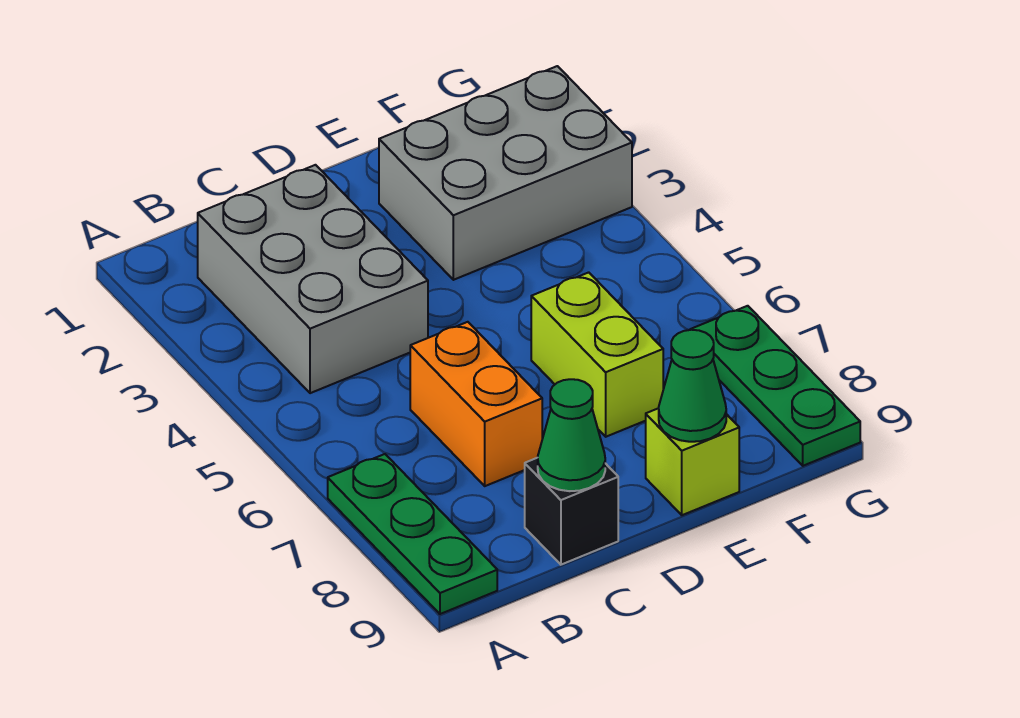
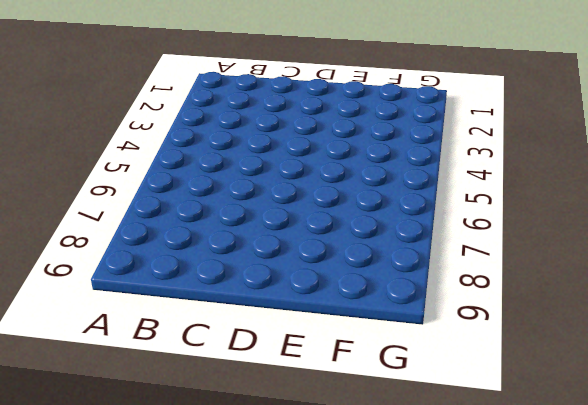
none -> green plate A7:A9 level 1
none -> grey brick B2:C4 level 1

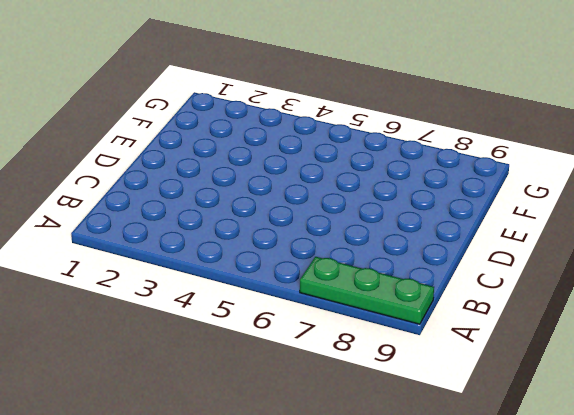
none -> grey brick B2:C4 level 1
none -> orange brick C6:C7 level 1

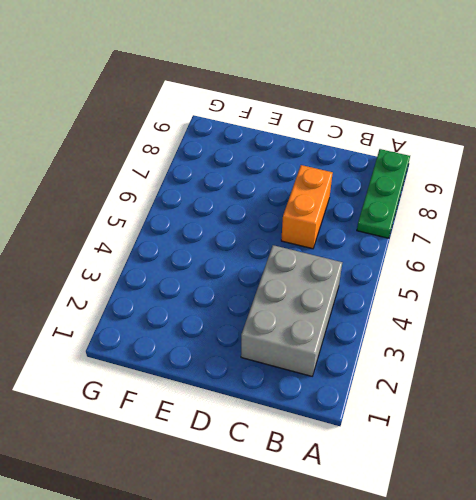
none -> black brick C9 level 1
none -> grey brick E2:G3 level 1

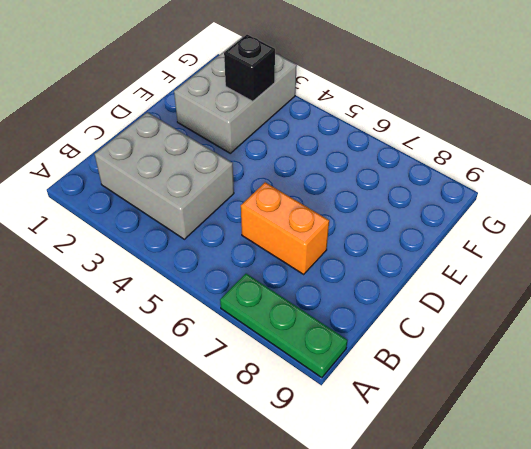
black brick F3 level 2 -> black brick C9 level 1
none -> lime brick E6:E7 level 1
none -> lime brick E9 level 1

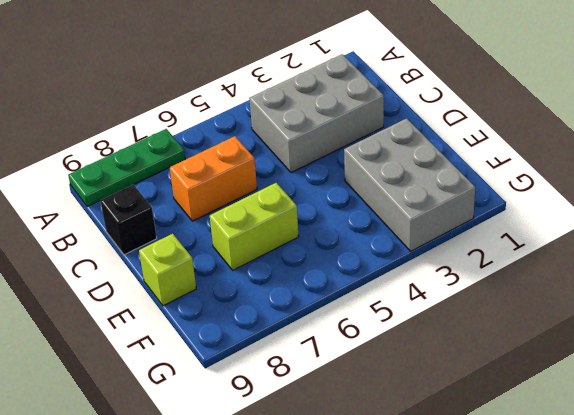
none -> green plate G7:G9 level 1
none -> green cone C9 level 2

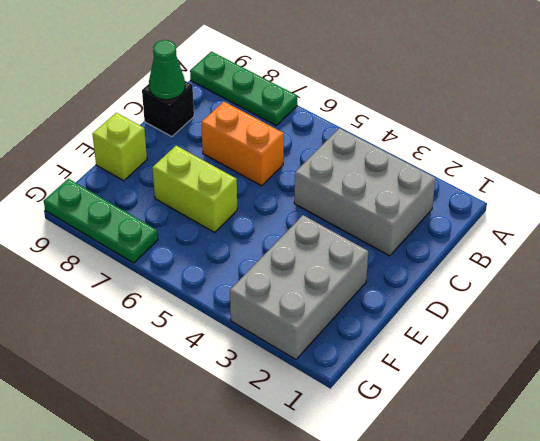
none -> green cone E9 level 2

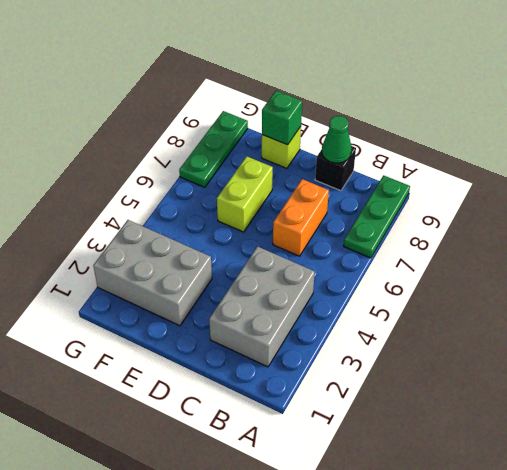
green brick E9 level 2 -> green cone E9 level 2

